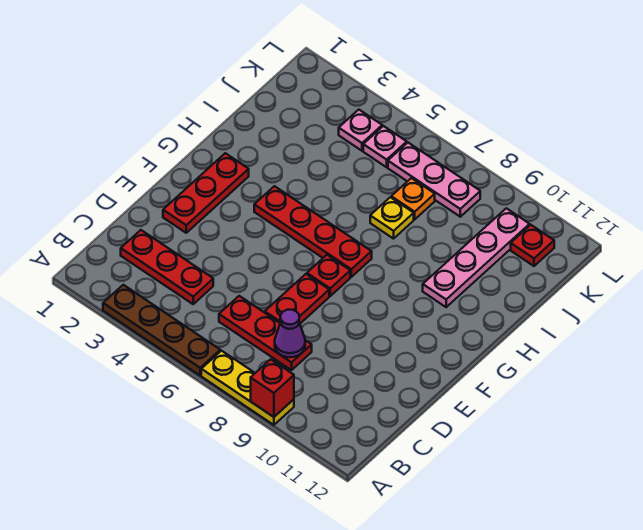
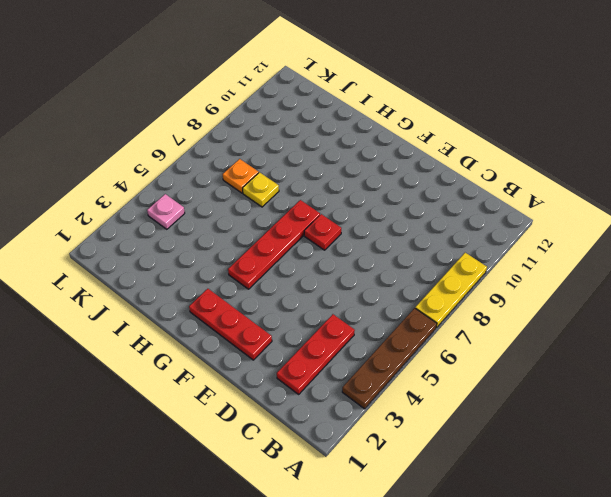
none -> red plate C6:C8 level 1
none -> red plate D7:E7 level 1
none -> pink plate H10:K10 level 1

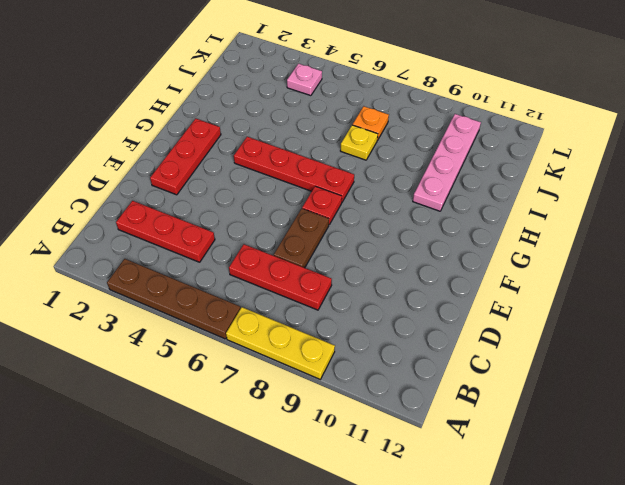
brown plate D7:E7 level 1 -> red plate D7:E7 level 1
none -> pink plate K5 level 1
none -> pink plate K6:K8 level 1
none -> red plate K11 level 1

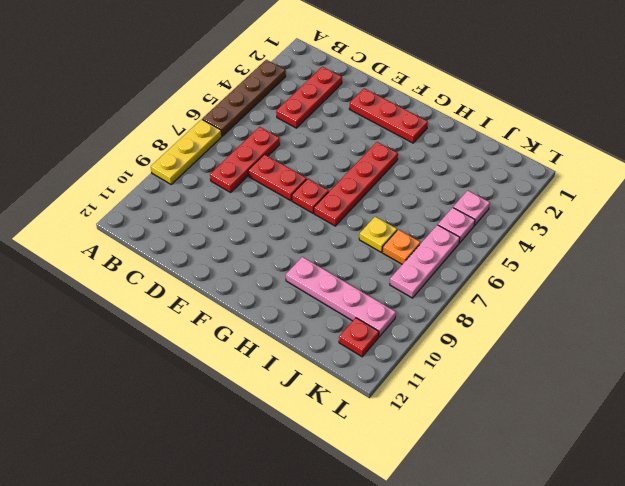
none -> red brick A9 level 2
none -> purple cone C8 level 2

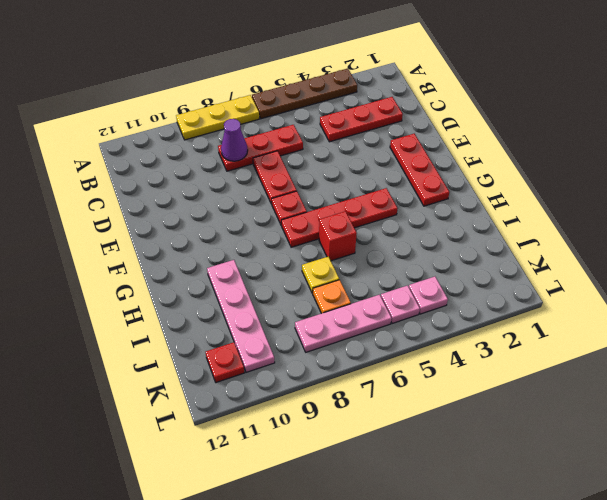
red brick H6 level 1 -> red brick A9 level 2

